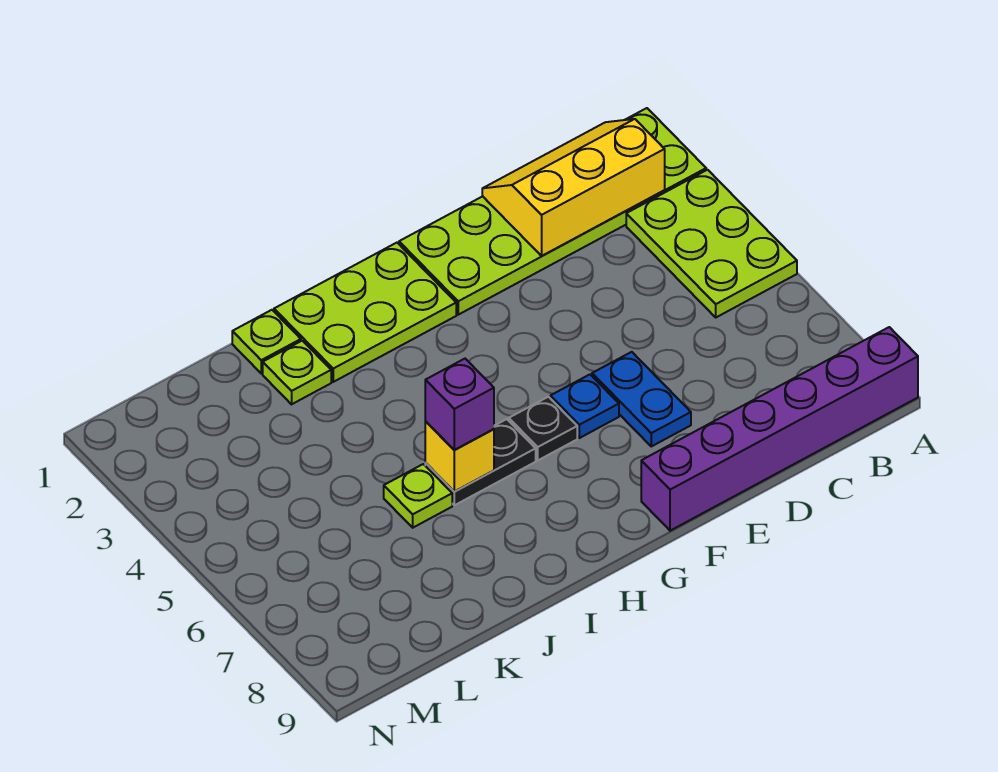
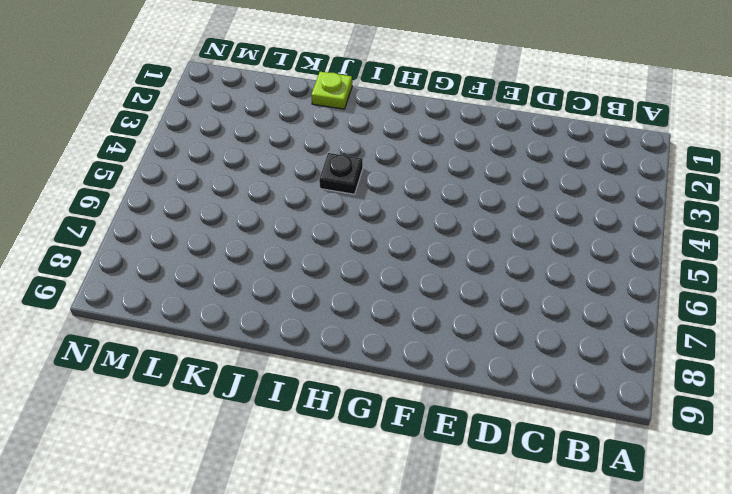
black plate I4 level 1 -> black plate G6 level 1
none -> lime plate A1:F2 level 1
none -> lime plate A3:B5 level 1
none -> purple brick A9:F9 level 1

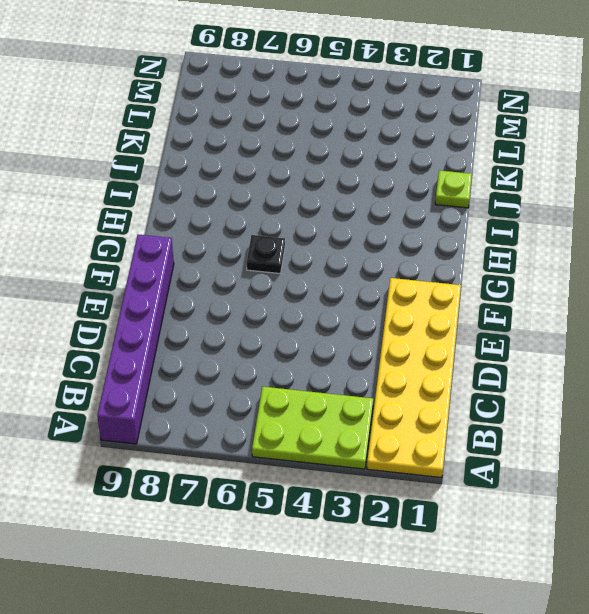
yellow plate A1:F2 level 1 -> lime plate A1:F2 level 1
none -> blue plate E6:E7 level 1
none -> blue plate F6 level 1
none -> lime plate G1:I2 level 1

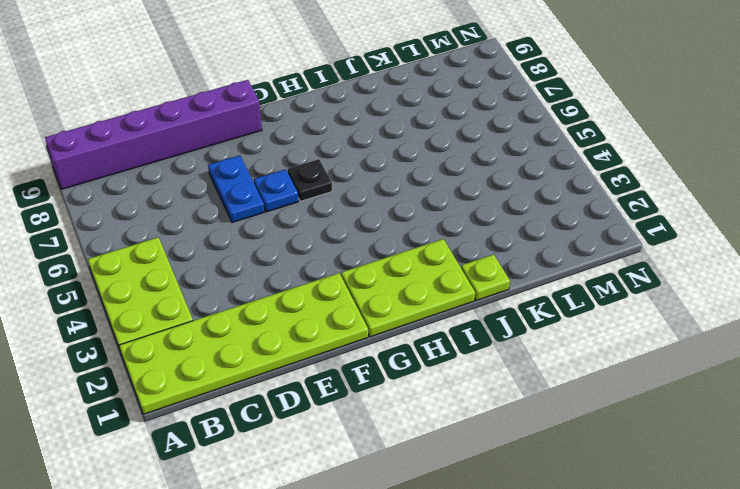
none -> black plate H6:I6 level 1
none -> lime plate J2 level 1
none -> lime plate J6 level 1

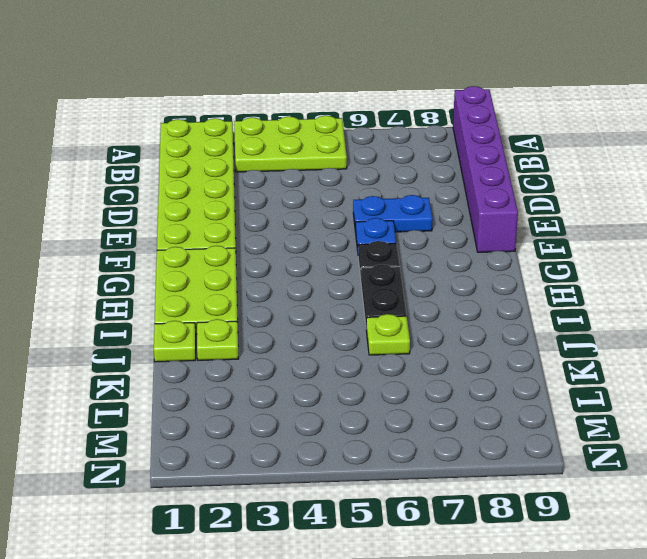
none -> yellow slope B1:D2 level 2 top 2
none -> yellow brick I6 level 2
none -> purple brick I6 level 3

